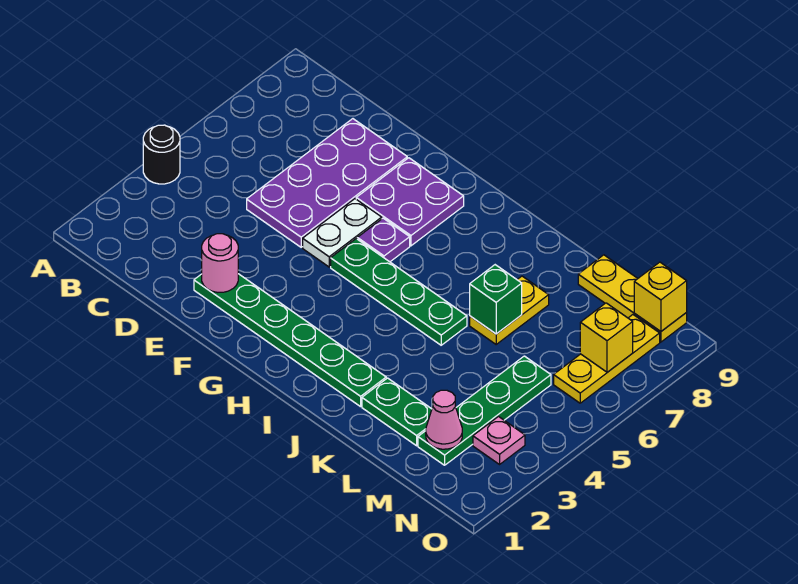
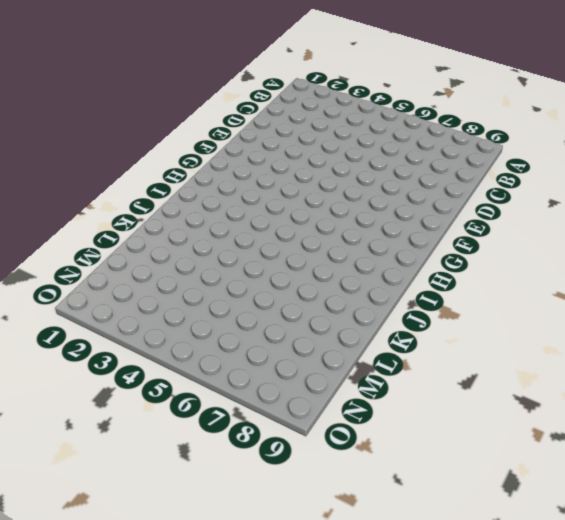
none -> black round brick A4 level 1
none -> purple plate D5:E8 level 1
none -> green plate E2:J2 level 1

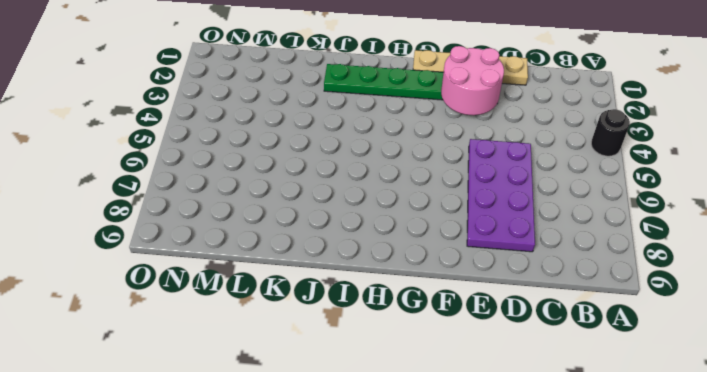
tan plate D1:G1 level 1 -> none
pink round brick E2:F3 level 2 -> pink round brick E2 level 2
none -> white plate F5:F6 level 1
none -> purple plate F7:G8 level 1
none -> green plate G5:J5 level 1

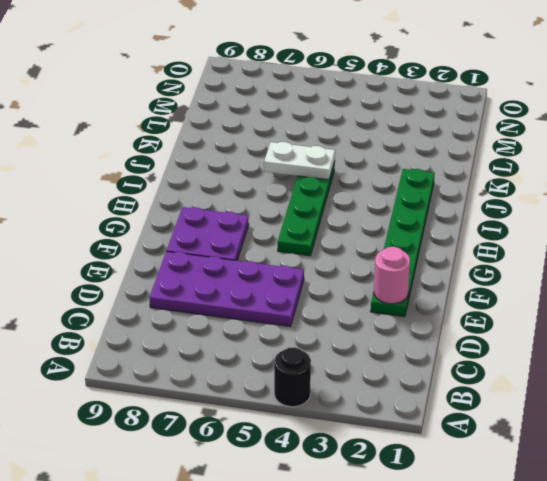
white plate J5:J6 level 2 -> white plate F5:F6 level 1
none -> purple plate G6 level 1
none -> green plate K2:L2 level 1
none -> yellow plate K6:K7 level 1

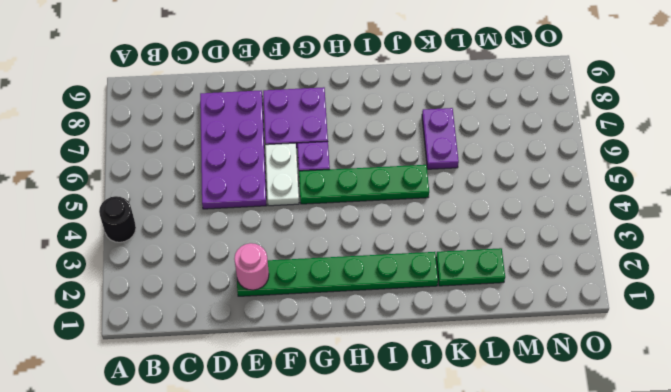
purple plate K6:K7 level 1 -> yellow plate K6:K7 level 1
none -> yellow plate L9:N9 level 1
none -> green plate M2:M5 level 1
none -> pink plate N3 level 1

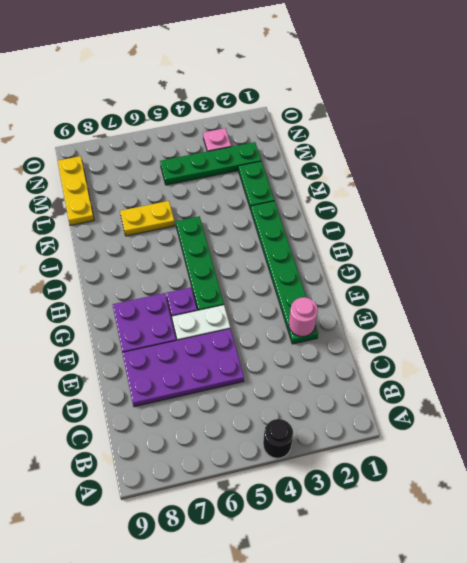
none -> yellow plate N6:N8 level 1
none -> green brick K6 level 2
none -> pink cone M2 level 2

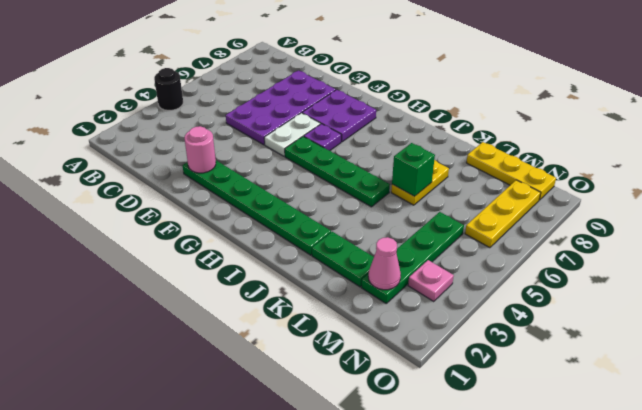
none -> yellow brick N7 level 2
none -> yellow brick N9 level 2

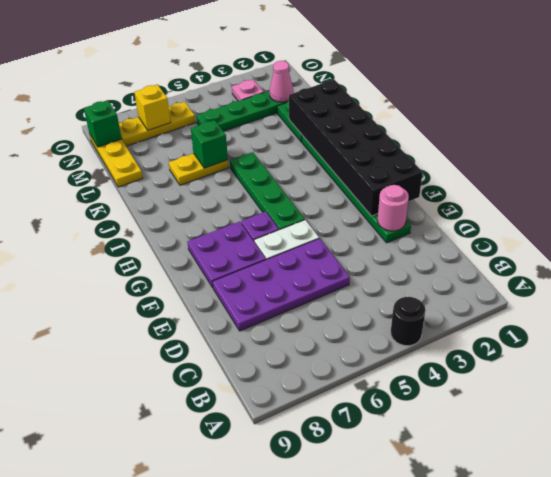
black brick F1:K2 level 2 -> none
green brick N9 level 2 -> yellow brick N9 level 2

